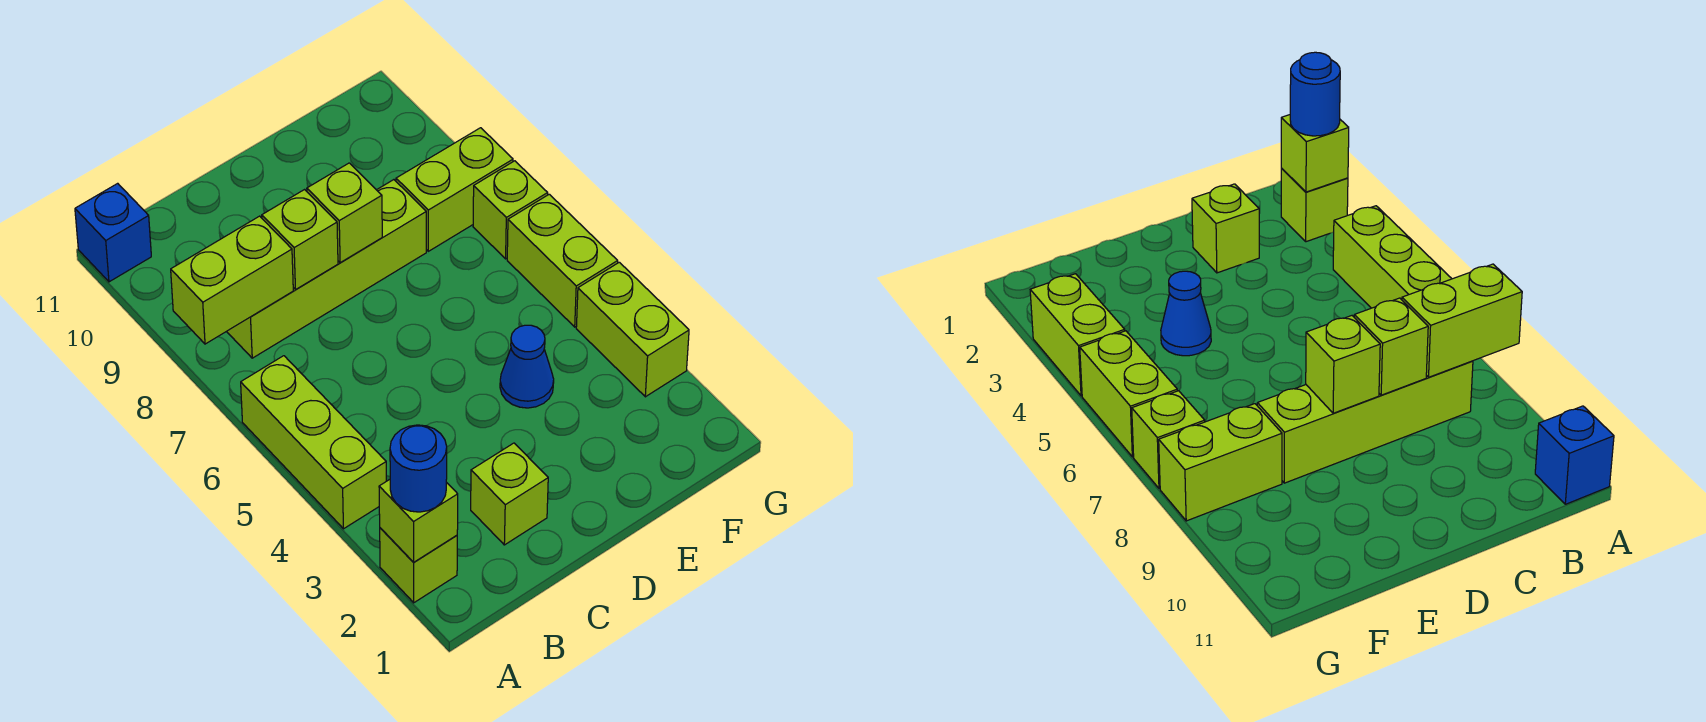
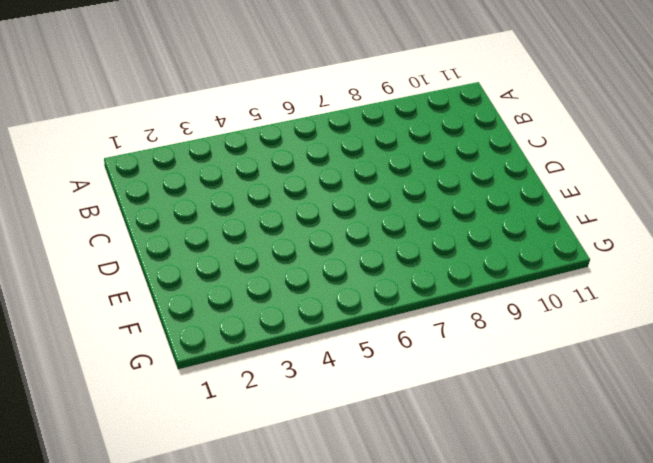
none -> lime brick A2 level 1
none -> lime brick A4:A6 level 1
none -> blue brick A11 level 1

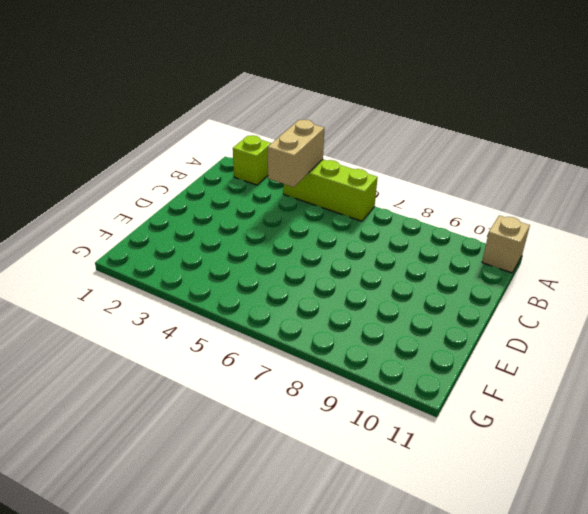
tan brick A4:B4 level 2 -> none
tan brick A11 level 1 -> blue brick A11 level 1
none -> lime brick B8:E8 level 1
none -> lime brick C2 level 1
none -> blue cone E4 level 1

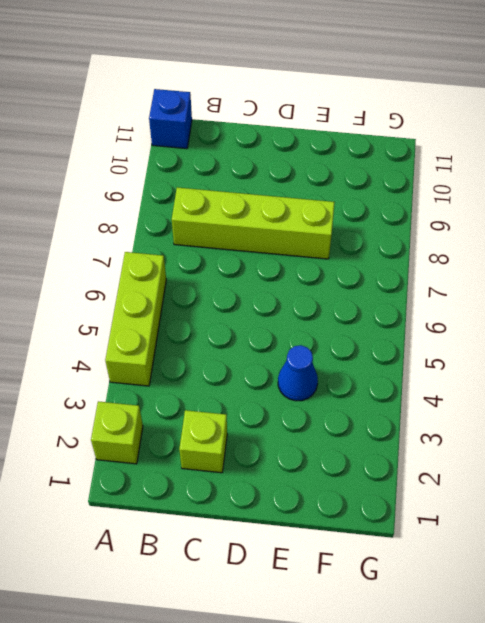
none -> lime brick F8:G8 level 1
none -> lime brick G3:G4 level 1
none -> lime brick G5:G6 level 1

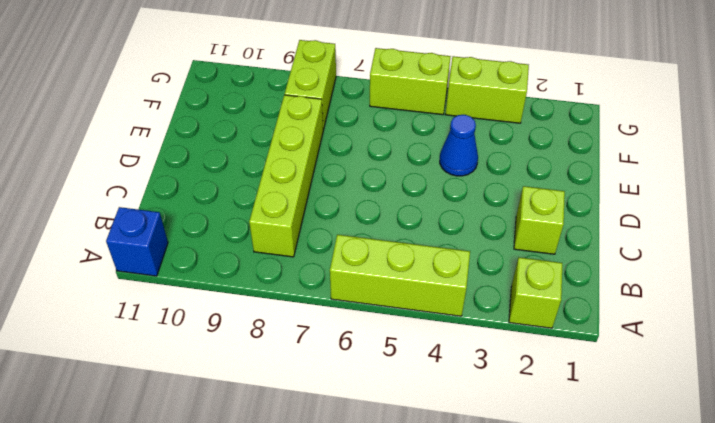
none -> lime brick G7 level 1
none -> lime brick A2 level 2
none -> lime brick A8:B8 level 2

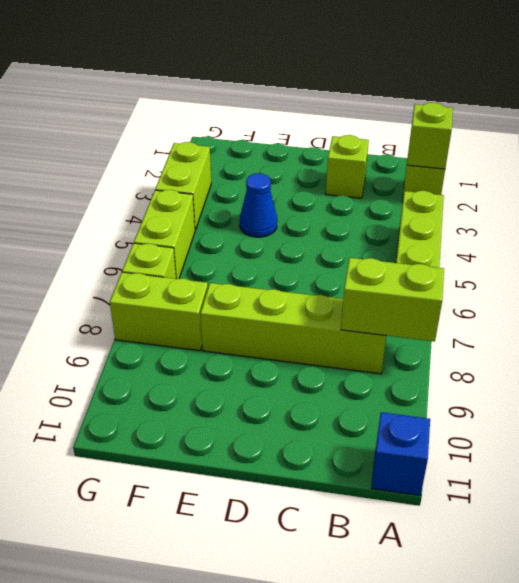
none -> lime brick C8 level 2
none -> lime brick D8 level 2
none -> blue round brick A2 level 3

